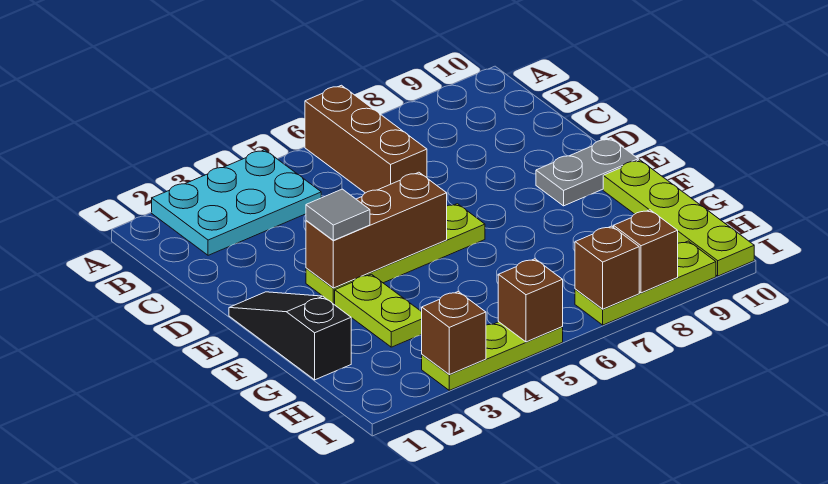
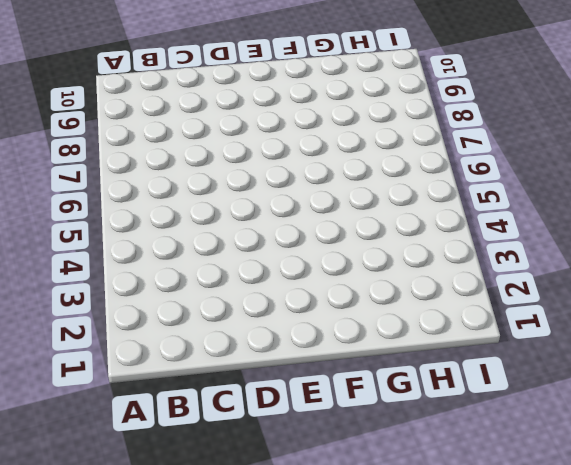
none -> cyan plate A2:B4 level 1
none -> brown brick A6:C6 level 1
none -> black slope E1:G1 level 1 top G

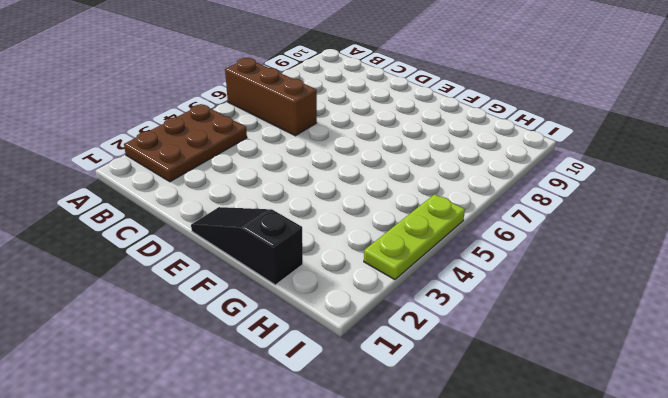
brown plate A2:B4 level 1 -> cyan plate A2:B4 level 1
none -> lime plate E3:E6 level 1
none -> grey plate E9:E10 level 1
none -> lime plate F3:G3 level 1

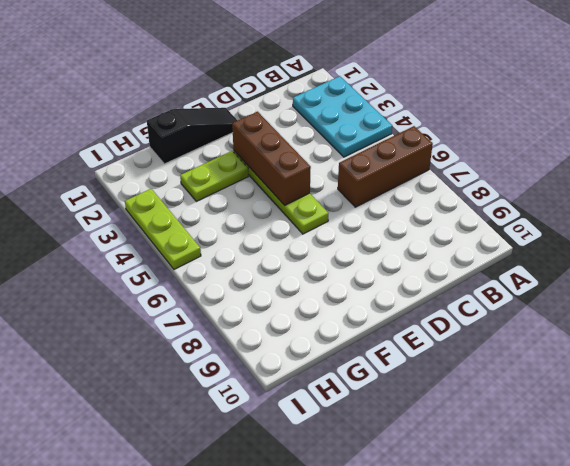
none -> grey plate E9:E10 level 1
none -> lime plate F10:I10 level 1
none -> lime plate I7:I9 level 1

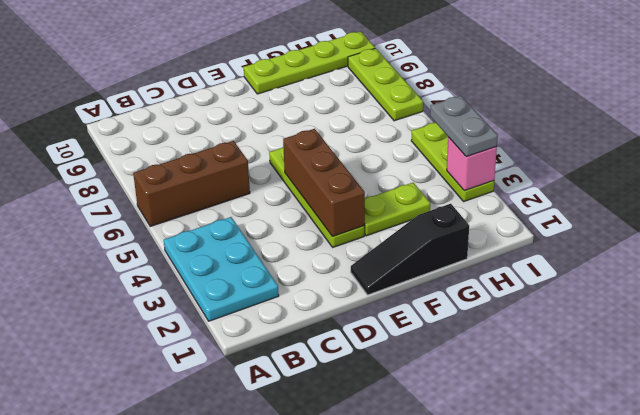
pink brick I3 level 2 -> brown brick I3 level 2
grey plate I3:I4 level 3 -> grey plate E9:E10 level 1
none -> brown brick I5 level 2
none -> brown brick I7 level 2
none -> brown brick I8 level 2

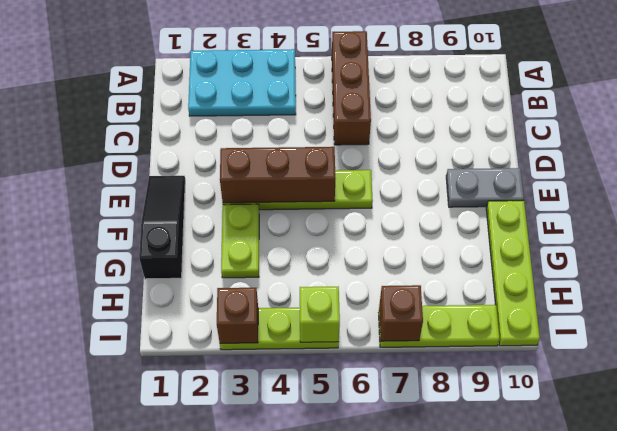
lime brick I5 level 2 -> brown brick I5 level 2
none -> brown brick I8 level 2
none -> grey tile E3 level 3

